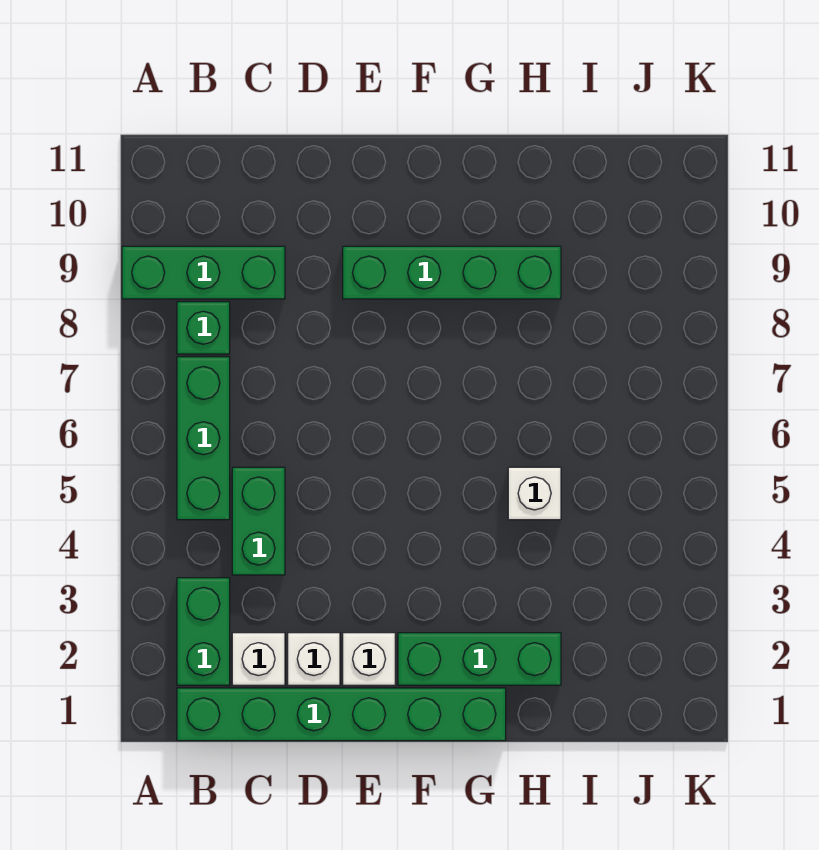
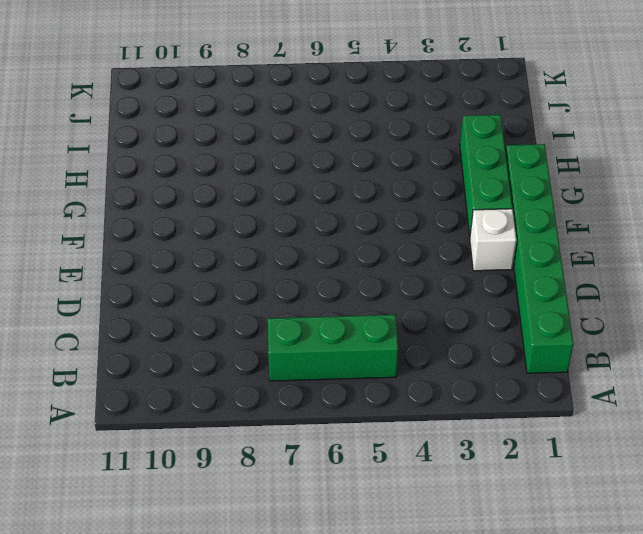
none -> green brick A9:C9 level 1
none -> green brick B2:B3 level 1
none -> green brick B8 level 1

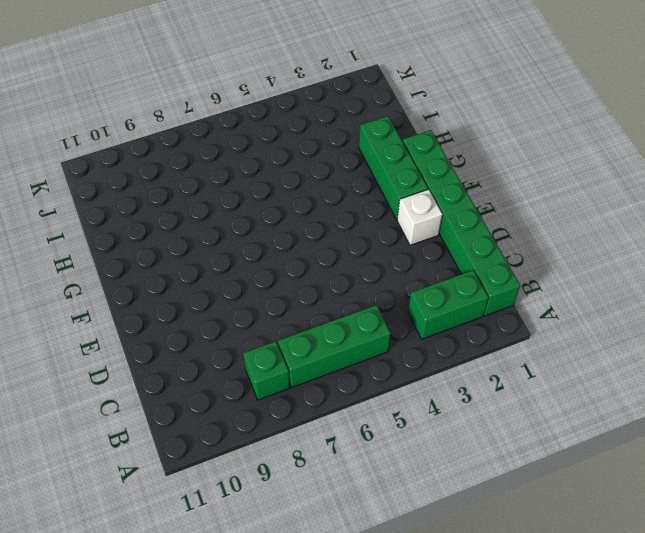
none -> green brick A9:C9 level 1
none -> white brick C2 level 1
none -> green brick C4:C5 level 1

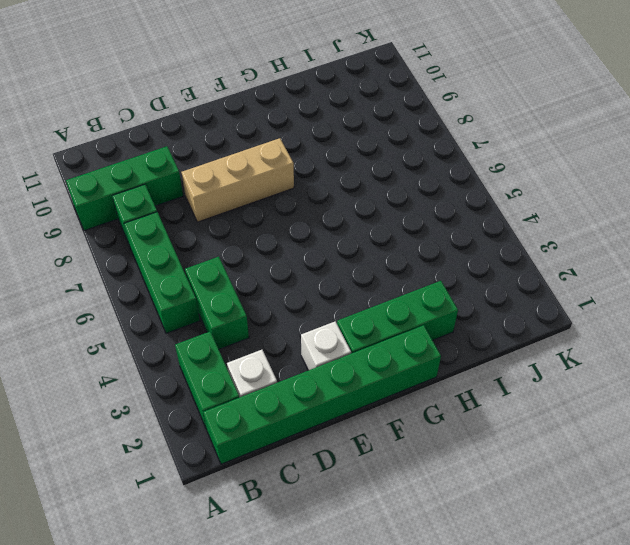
tan brick D8:F8 level 1 -> none
none -> white brick D2 level 1
none -> green brick E9:H9 level 1
none -> white brick H5 level 1

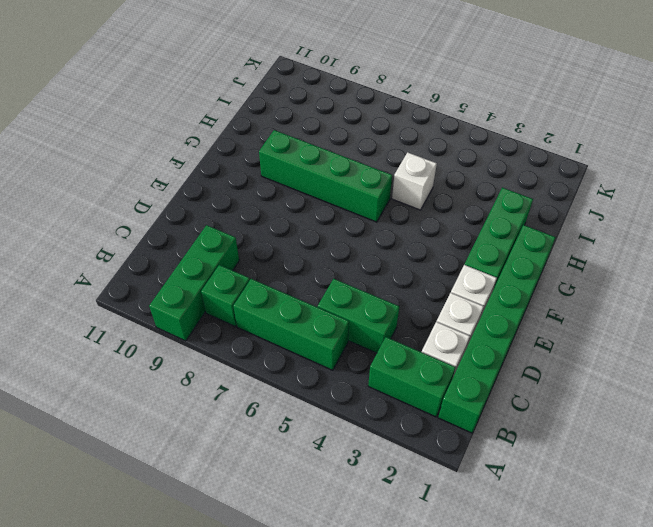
green brick G6:G9 level 1 -> green brick E9:H9 level 1

